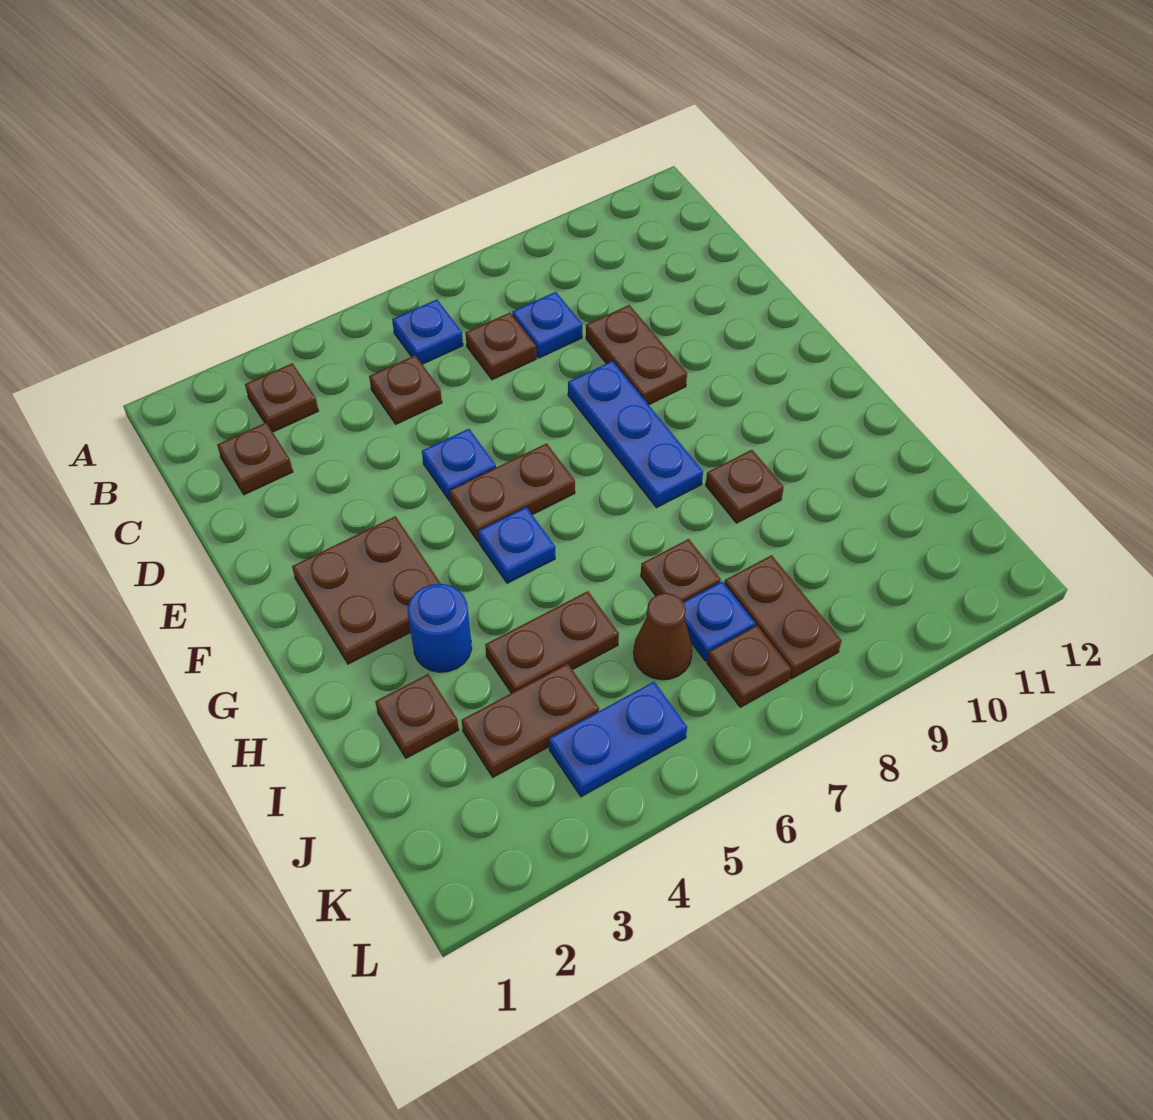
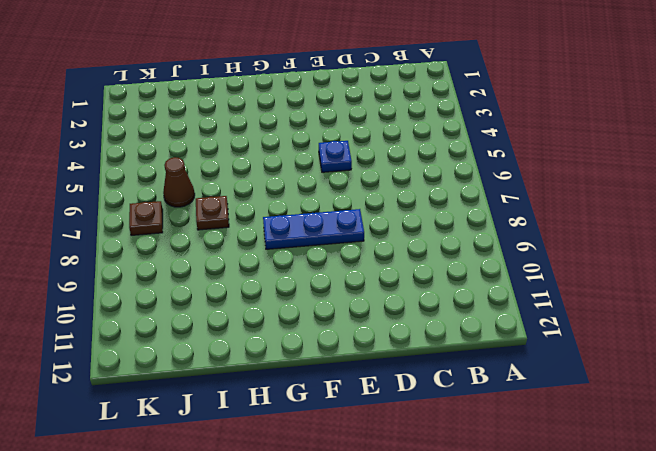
none -> brown plate B3 level 1
none -> blue plate B6 level 1
none -> brown plate C2 level 1

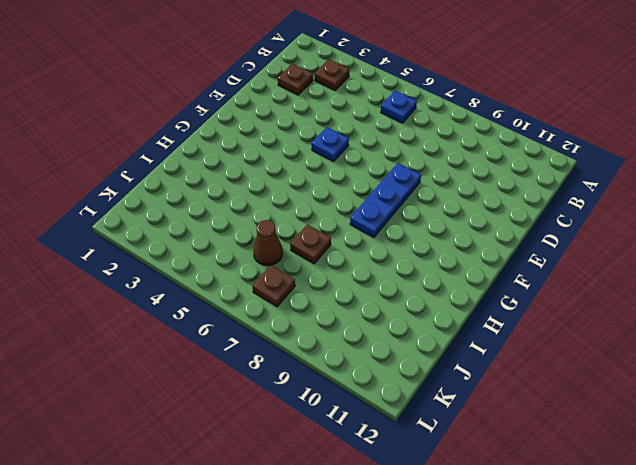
none -> brown plate C5 level 1
none -> brown plate C7 level 1
none -> blue plate C8 level 1

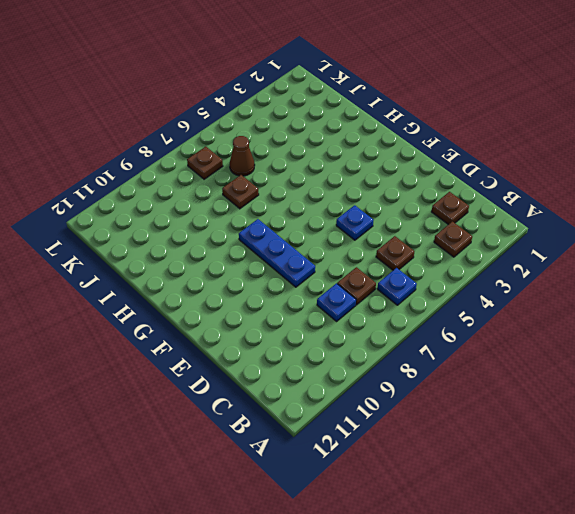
none -> brown plate D9:E9 level 1
none -> brown plate F2:G3 level 1
none -> brown plate F5:F6 level 1

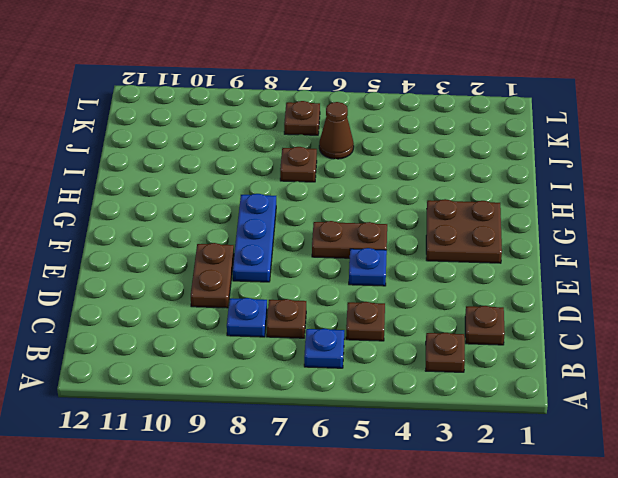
none -> blue plate G5 level 1
none -> blue round brick H3 level 1
none -> brown plate H9 level 1

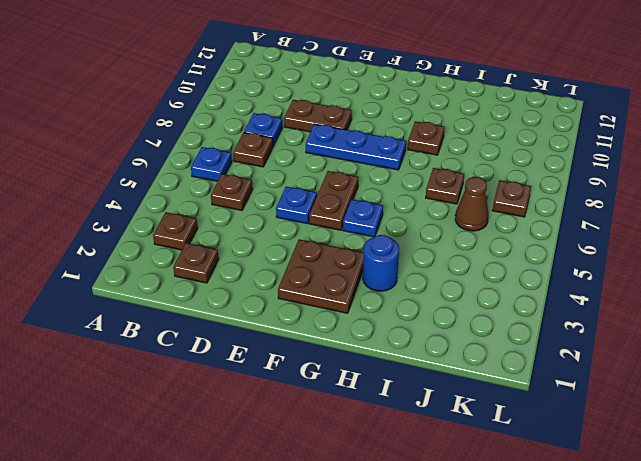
none -> brown plate I2 level 1
none -> brown plate I4:I5 level 1
none -> brown plate J3:J4 level 1

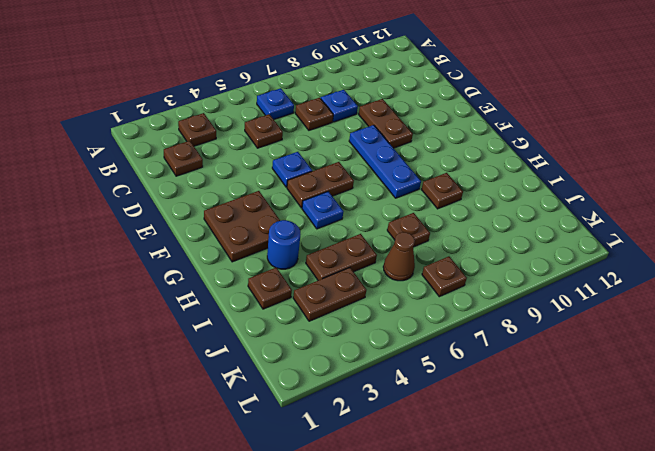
none -> blue plate J7 level 1
none -> brown plate J8:K8 level 1
none -> blue plate K4:K5 level 1

